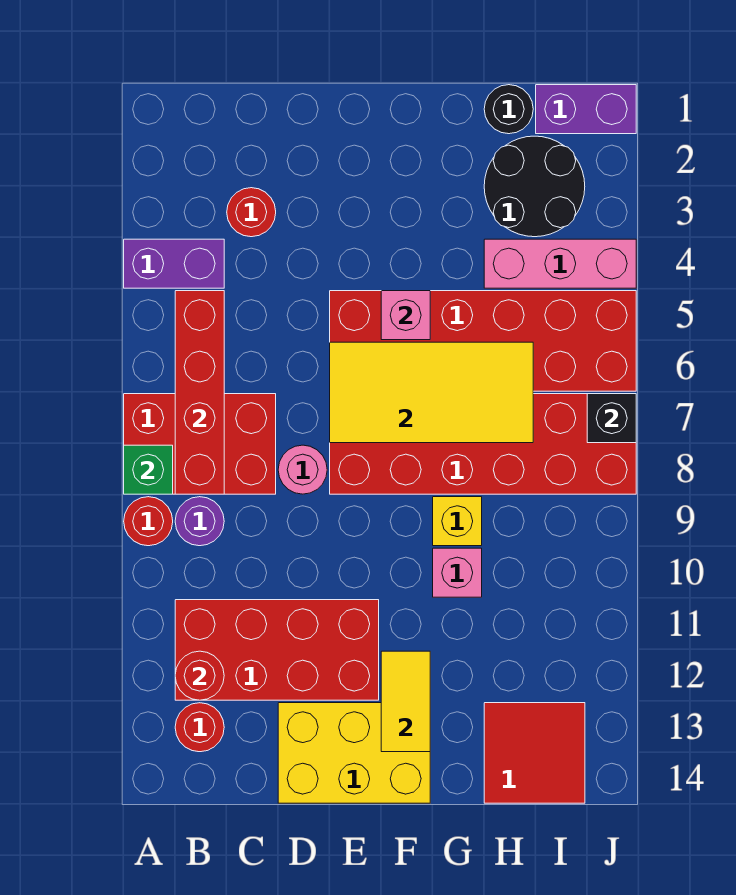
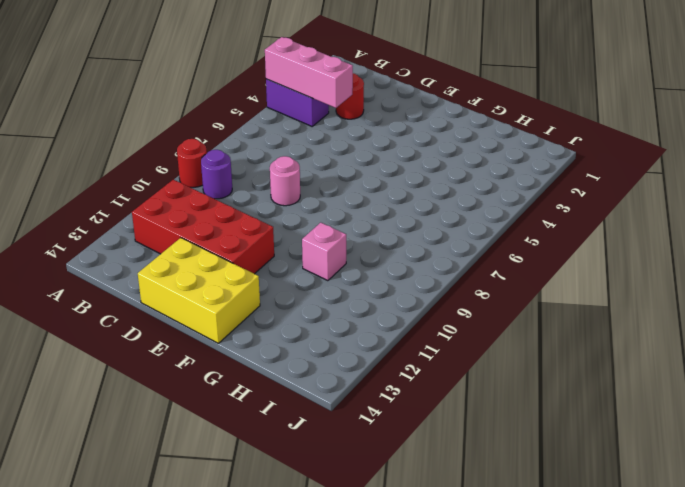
pink brick A4:C4 level 2 -> pink brick H4:J4 level 1
none -> red brick A7:C8 level 1
none -> red round brick B13 level 1
none -> red brick E5:J6 level 1

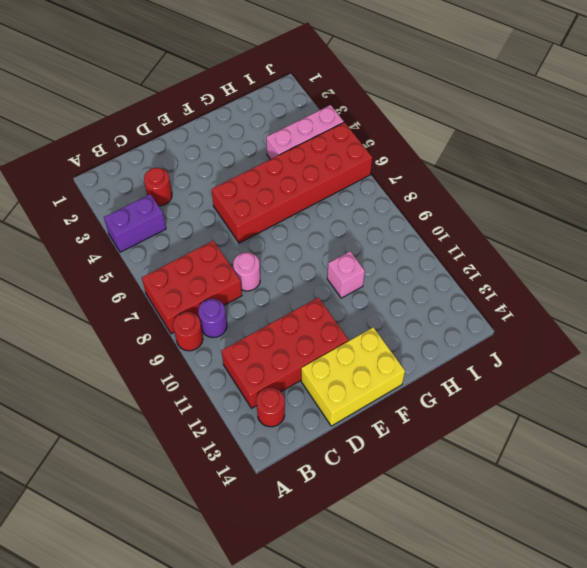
none -> red brick E7:J8 level 1
none -> yellow brick G9 level 1
none -> black round brick H1 level 1

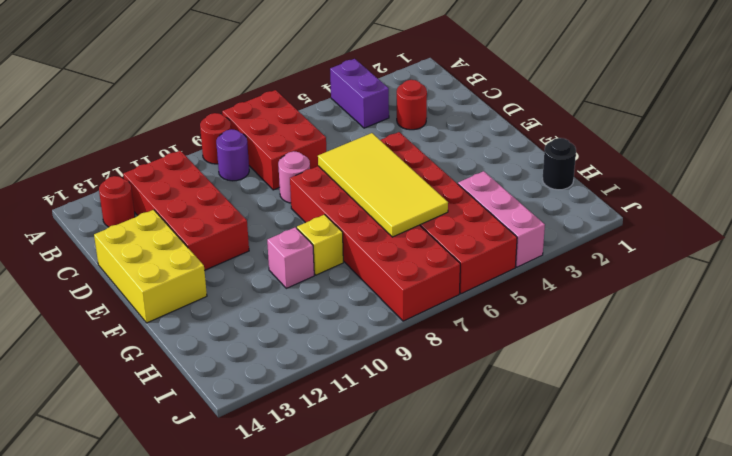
none -> black round brick H2:I3 level 1
none -> red tile H13:I14 level 1
none -> purple brick I1:J1 level 1

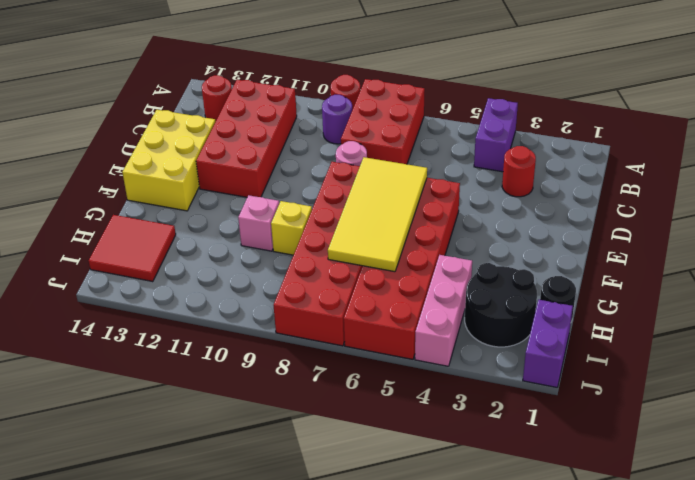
none -> green brick A8 level 2
none -> red brick B5:B8 level 2
none -> red round brick B12 level 2

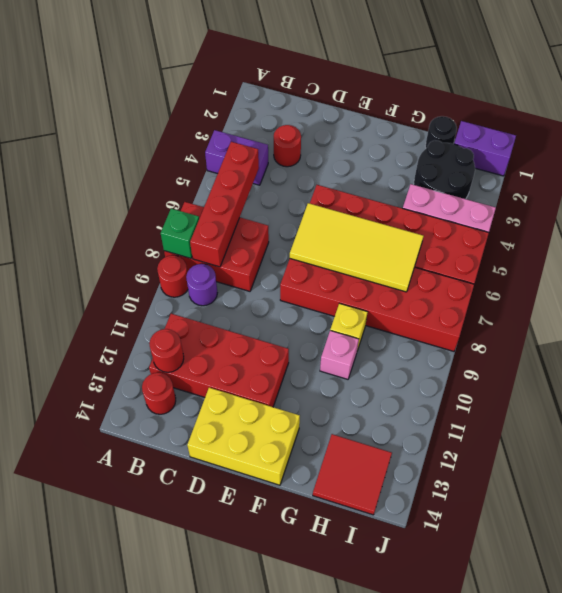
none -> pink round brick D8 level 1
none -> pink brick F5 level 2
none -> yellow tile F12:F13 level 2

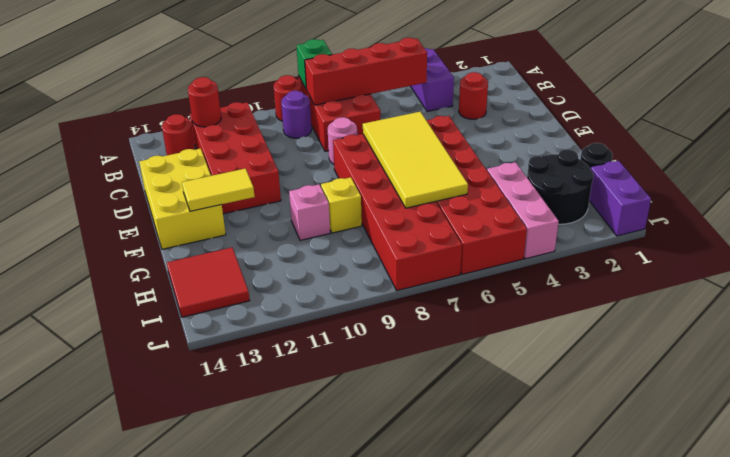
none -> pink brick F5 level 2
none -> black brick J7 level 2

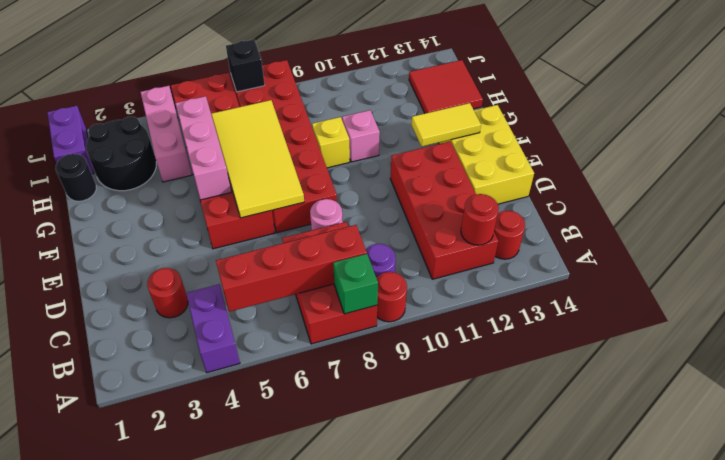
pink brick F5:H5 level 2 -> pink brick F5 level 2

